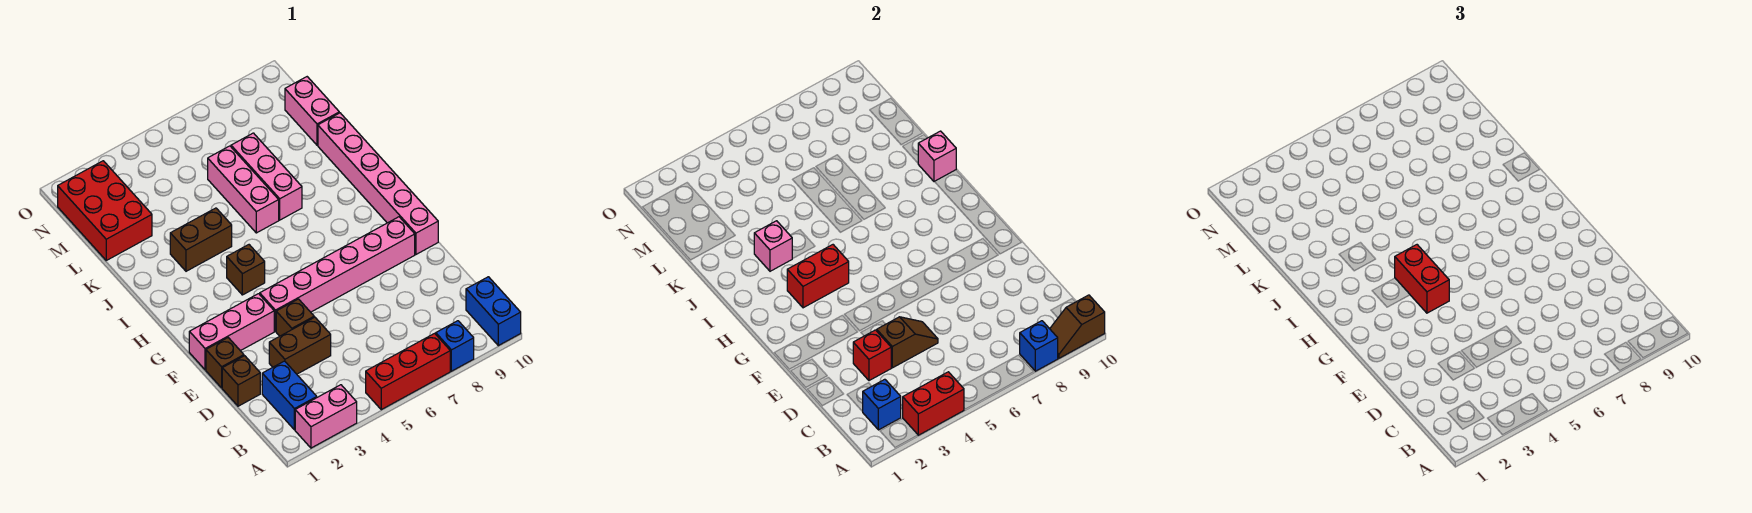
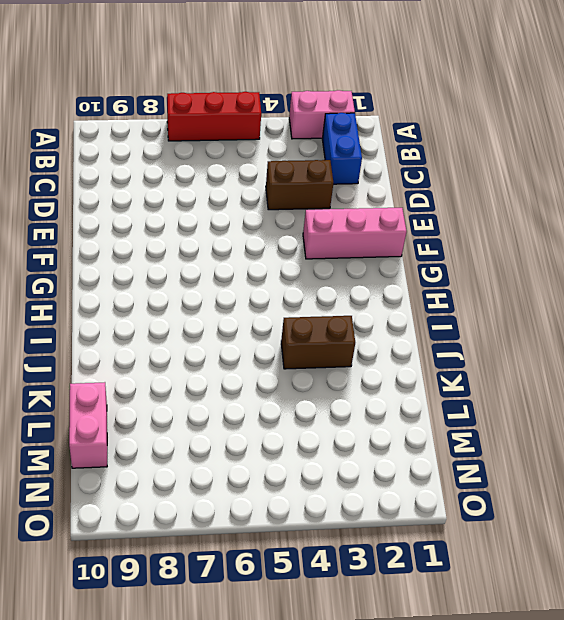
none -> blue brick A8 level 1
none -> blue brick A10:B10 level 1
none -> brown brick D1 level 1

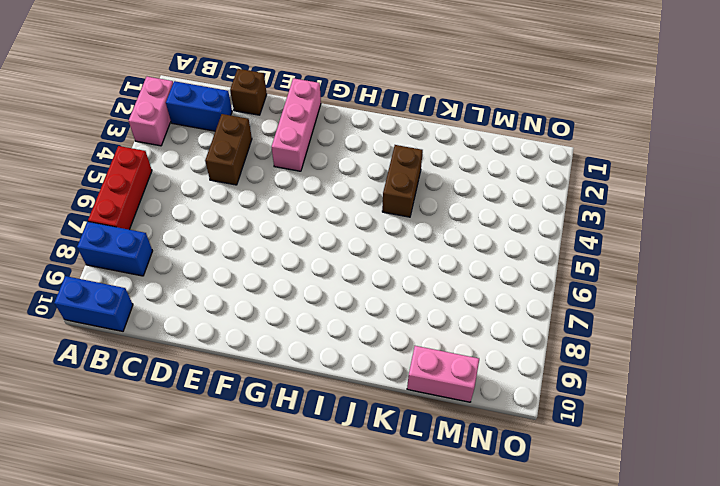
blue brick A8:B8 level 1 -> blue brick A8 level 1
none -> brown brick E1 level 1
none -> brown brick E4 level 1
none -> pink brick F4:F9 level 1

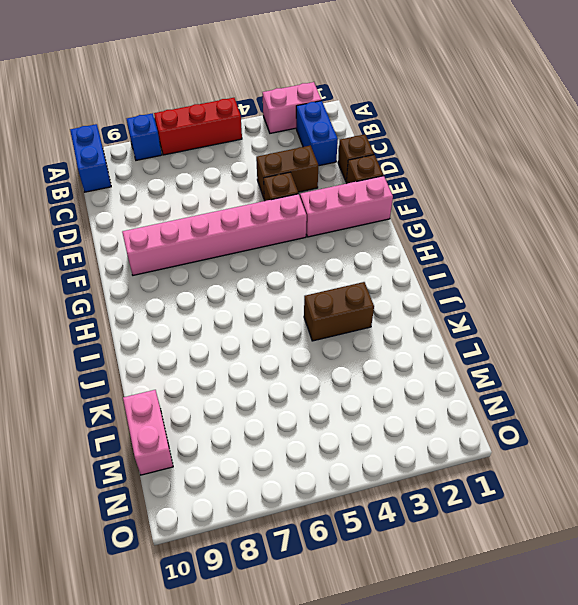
none -> pink brick F10:K10 level 1
none -> brown brick H4 level 1
none -> pink brick J6:L6 level 1

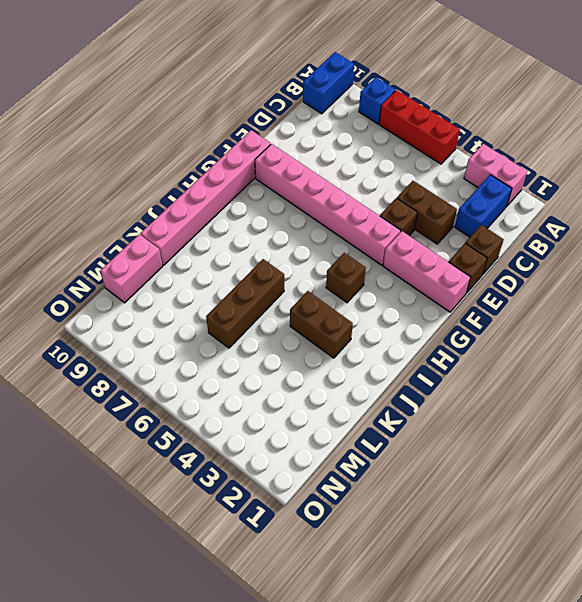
brown brick J6:L6 level 1 -> pink brick J6:L6 level 1
none -> pink brick J7:L7 level 1
none -> red brick L1:N2 level 1
none -> red brick A3:A4 level 2

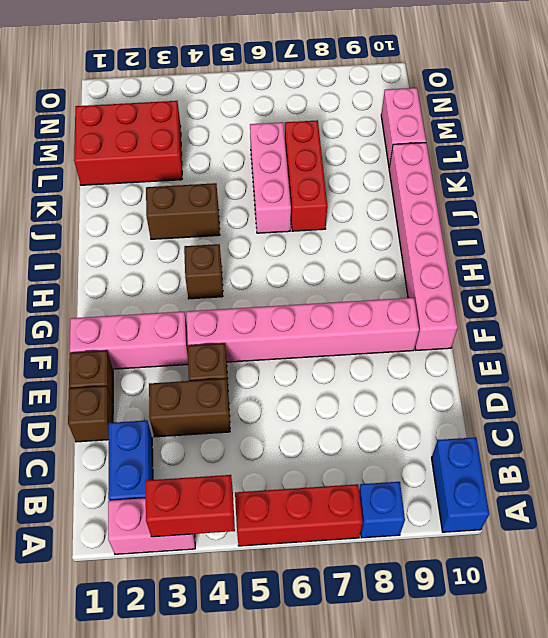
red brick J7:L7 level 1 -> pink brick J7:L7 level 1
red brick L1:M3 level 1 -> red brick L1:N2 level 1
none -> blue brick A8 level 2
none -> brown slope A9:A10 level 2 top 10
none -> blue brick B2 level 2

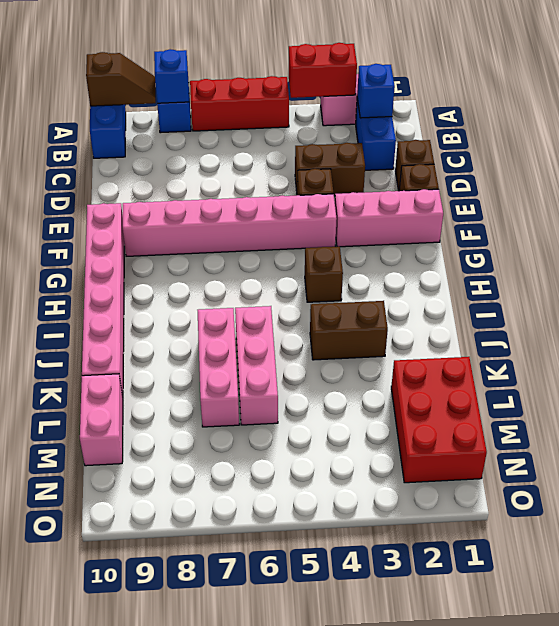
none -> red brick D3 level 2
none -> brown slope D4:D5 level 2 top 4
none -> red brick H3:H4 level 2

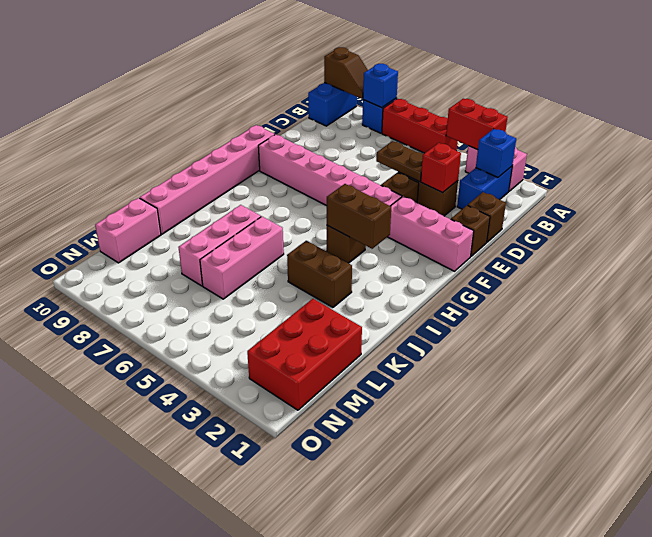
brown plate D4:D5 level 2 -> brown slope D4:D5 level 2 top 4
brown brick H3:H4 level 2 -> red brick H3:H4 level 2
none -> pink brick J3 level 2
none -> pink brick J10 level 2
none -> red brick G4:H4 level 3

